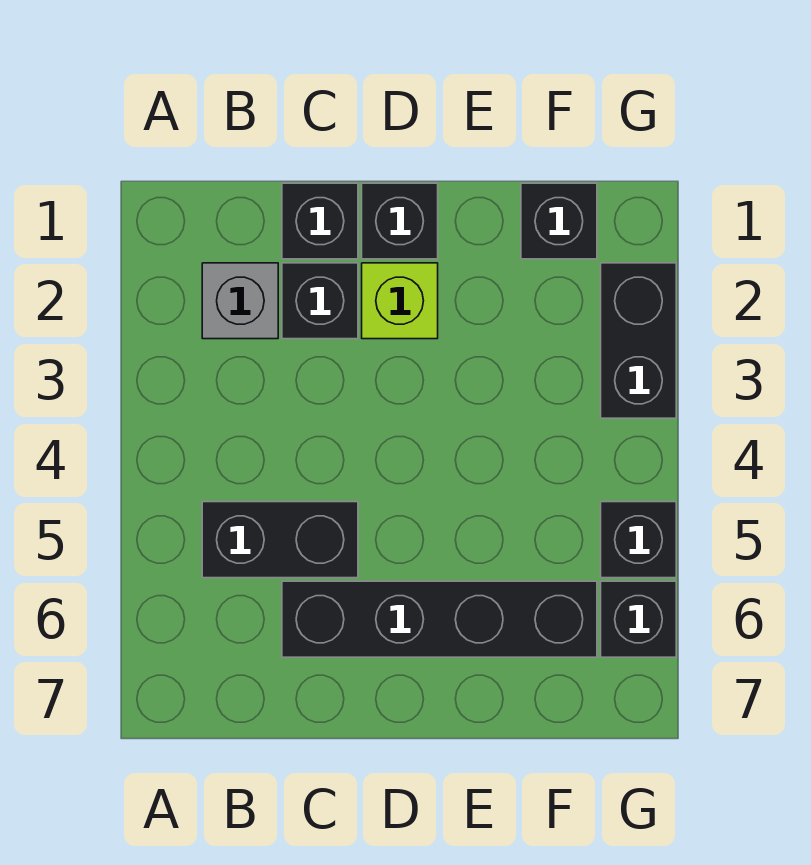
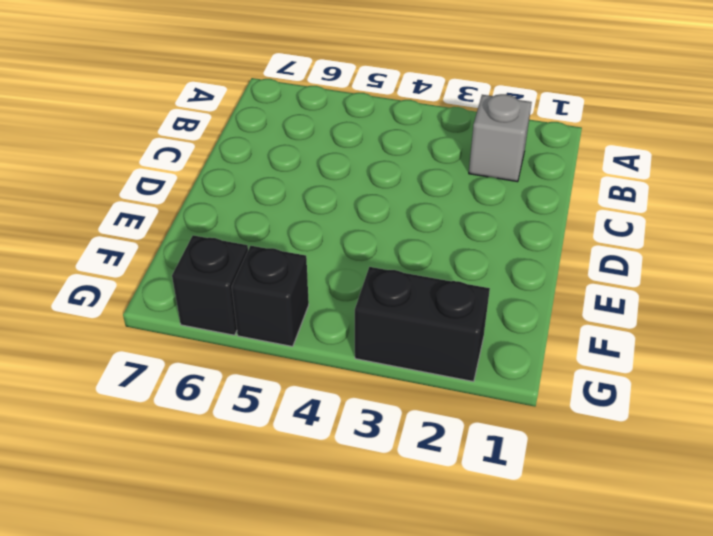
none -> black brick B5:C5 level 1
none -> black brick C1 level 1

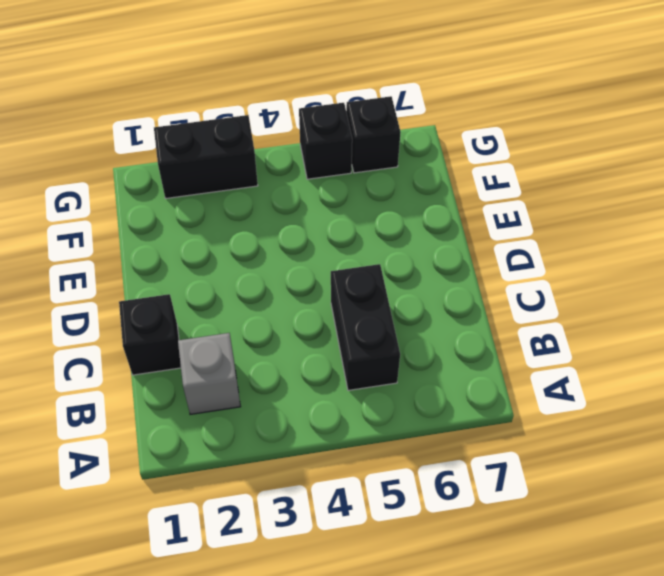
none -> black brick C2 level 1
none -> black brick C6:F6 level 1

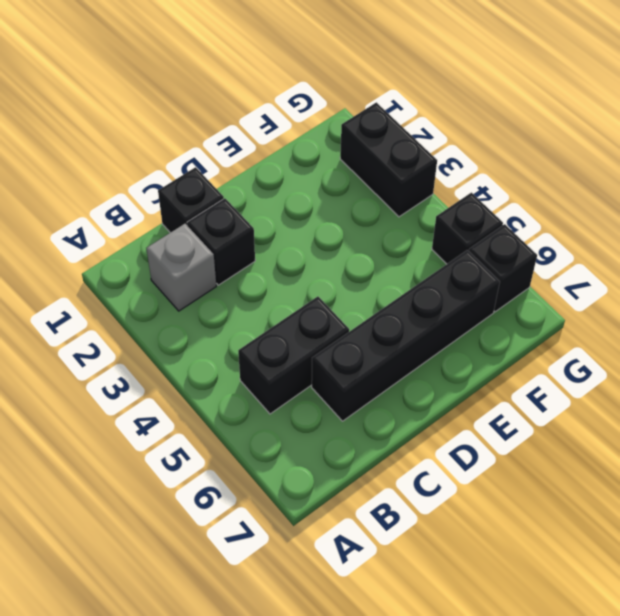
none -> black brick D1 level 1
none -> lime brick D2 level 1

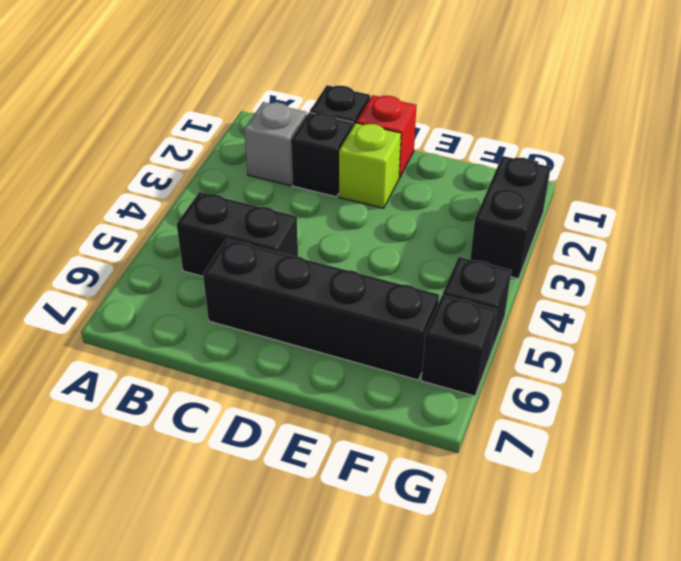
red brick D1 level 1 -> black brick D1 level 1
none -> black brick F1 level 1

